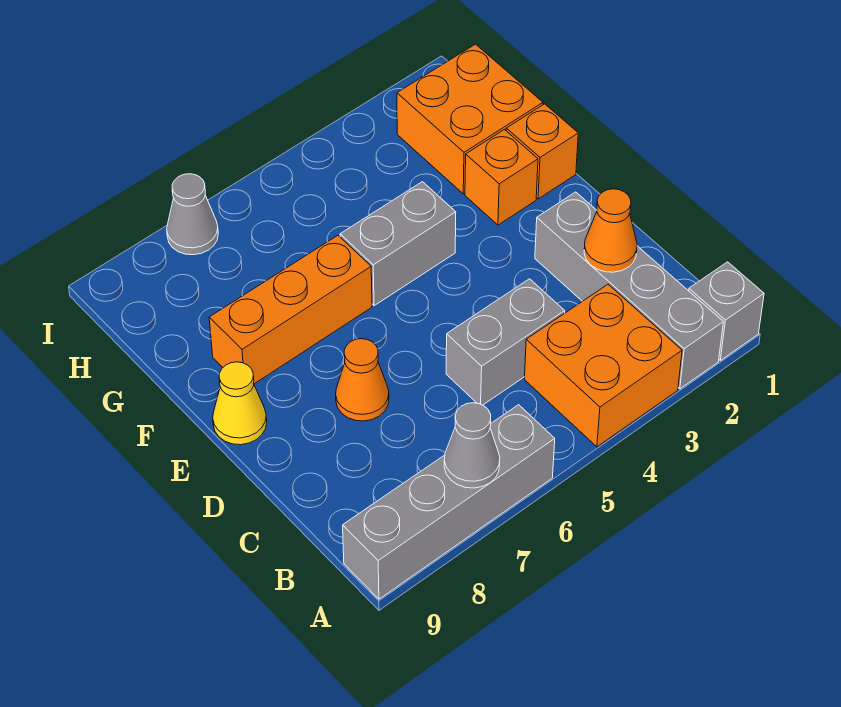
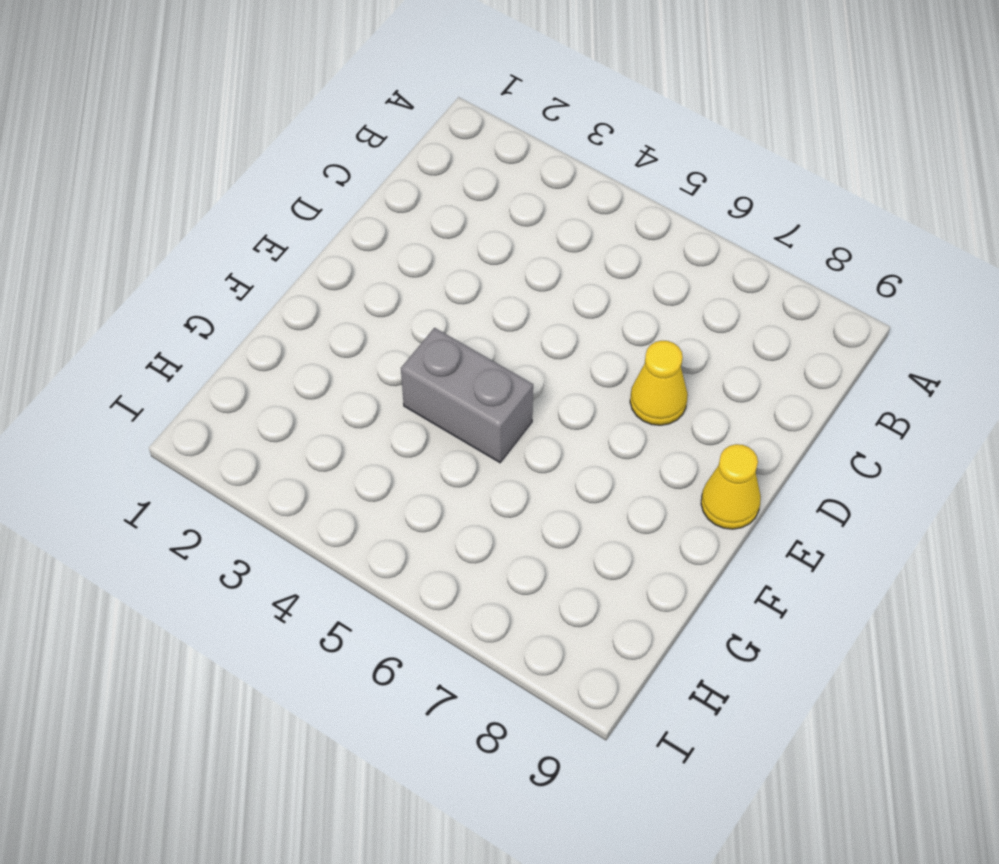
yellow cone D7 level 1 -> orange cone D7 level 1
none -> grey brick A1 level 1
none -> grey brick A2:D2 level 1
none -> orange brick A3:B4 level 1

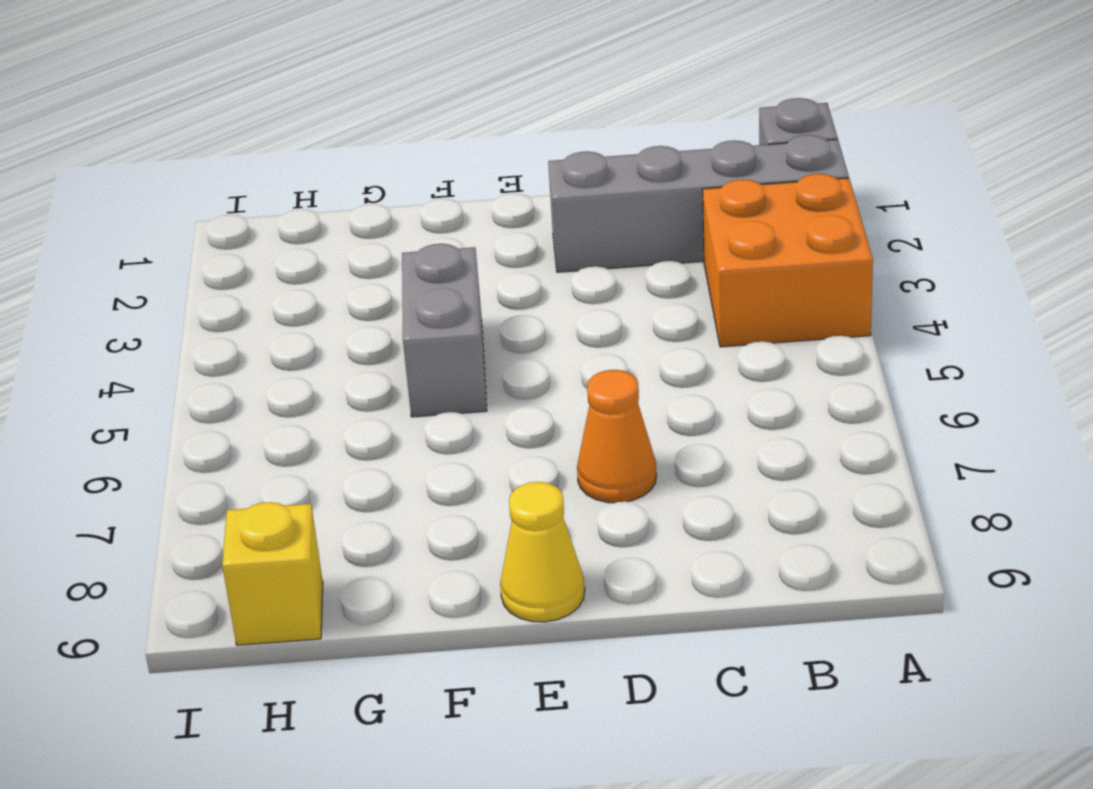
yellow brick H9 level 1 -> none
none -> grey brick A6:A9 level 1
none -> grey brick C4:C5 level 1
none -> orange brick F1 level 1

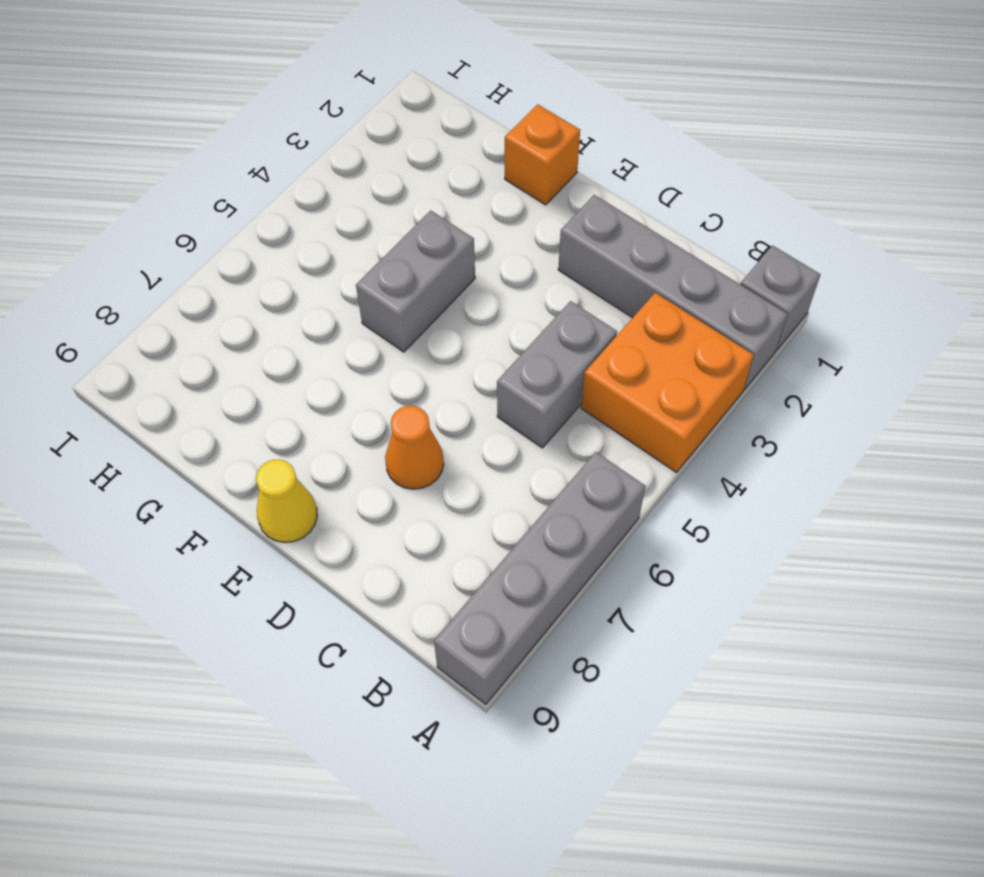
none -> orange brick F2 level 1
none -> orange brick F6:F8 level 1
none -> orange brick G1:H2 level 1

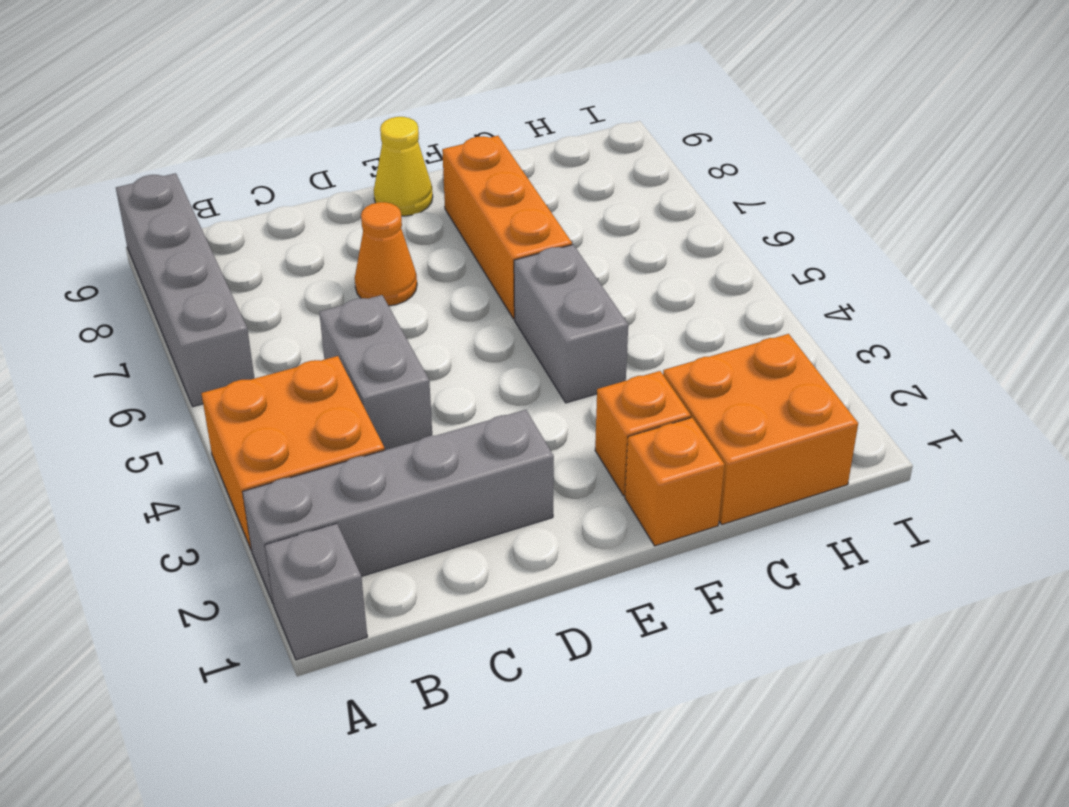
none -> grey cone I7 level 1
none -> grey cone A7 level 2
none -> orange cone C2 level 2

